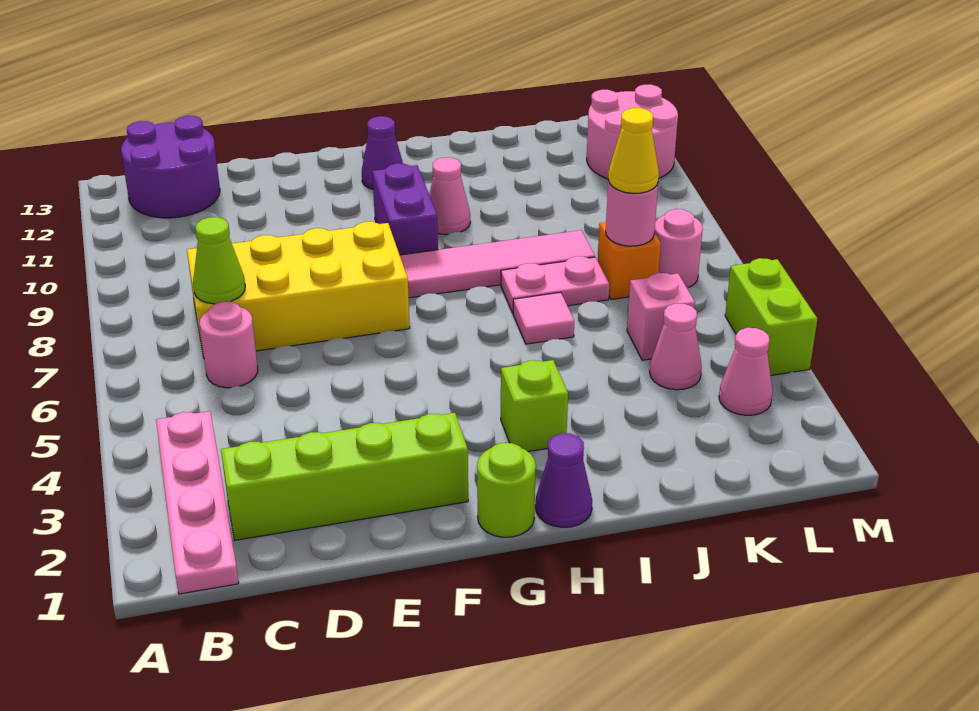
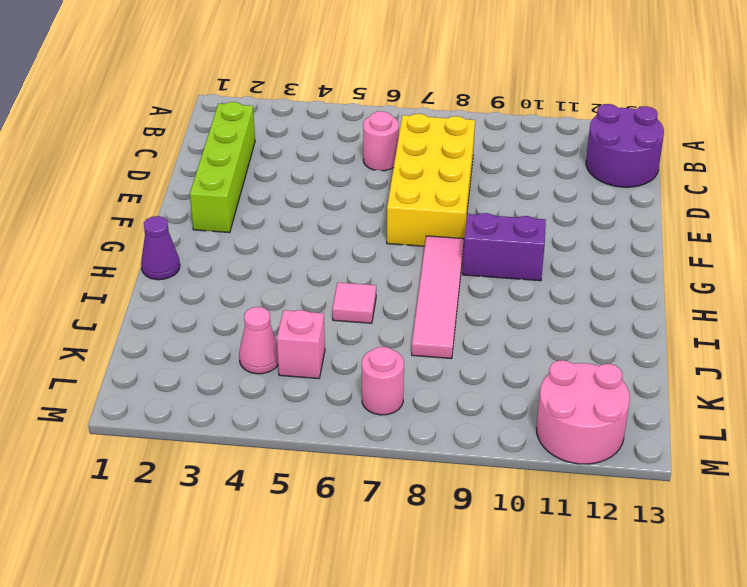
none -> pink plate B1:B4 level 1
none -> lime round brick G1 level 1
none -> purple cone G12 level 1

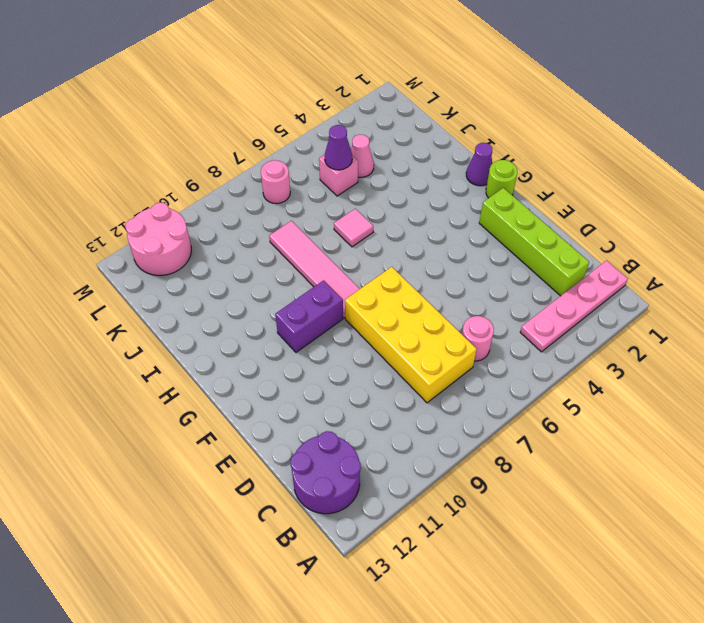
purple cone K5 level 2 -> purple cone G12 level 1
none -> lime brick H3 level 1
none -> pink cone H10 level 1
none -> pink plate I7:J7 level 1

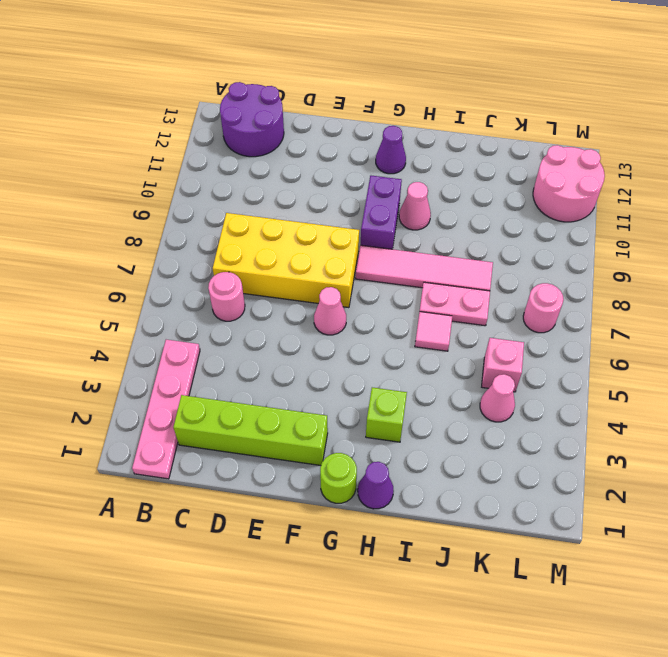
pink cone F6 level 1 -> pink cone L3 level 1
none -> orange brick K7 level 1
none -> lime brick M4:M5 level 1
none -> lime cone C7 level 2

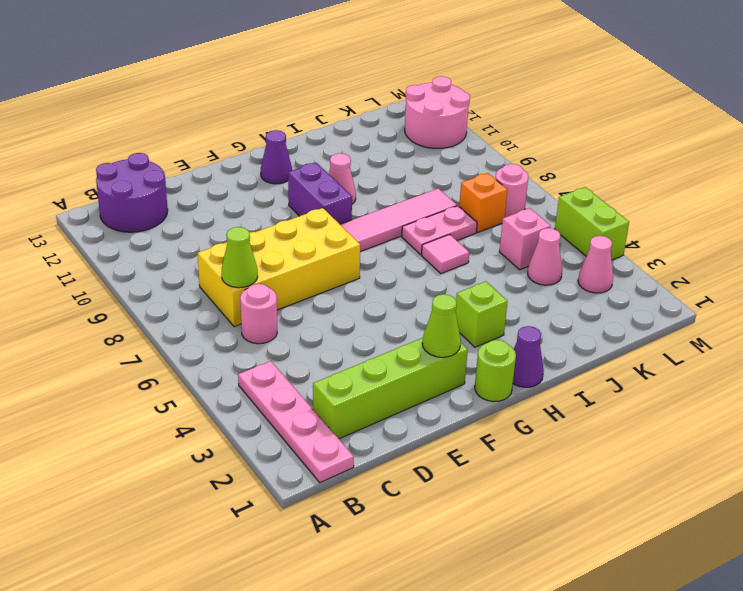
lime cone F2 level 2 -> none
none -> pink round brick K7 level 2
none -> yellow cone K7 level 3

